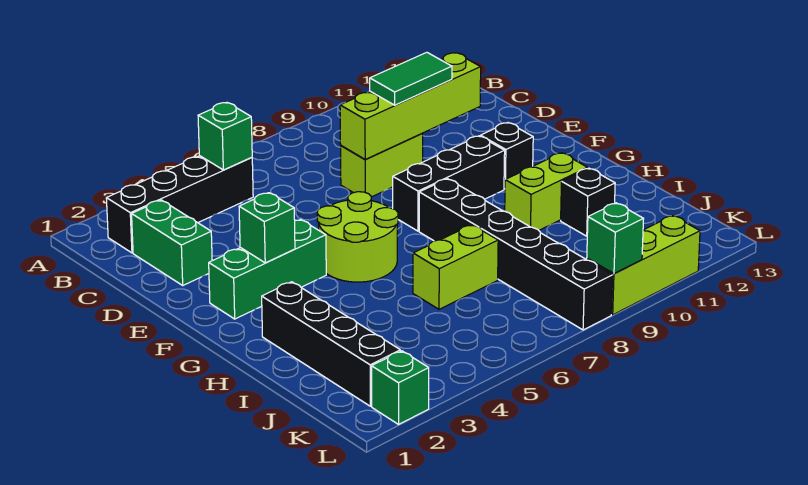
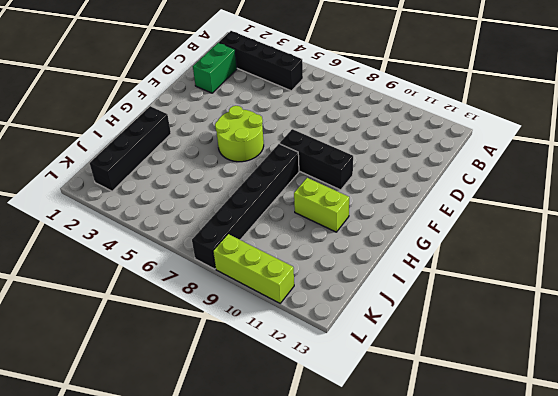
none -> lime brick D8:D9 level 1
none -> green brick F2:F4 level 1
none -> black brick F11 level 1

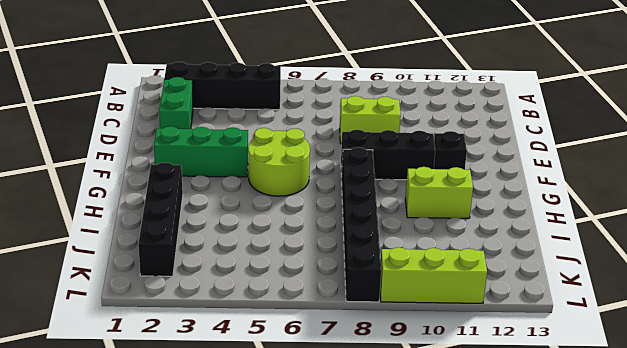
none -> lime brick I6:I7 level 1
none -> black brick I11 level 1
none -> green brick L2 level 1

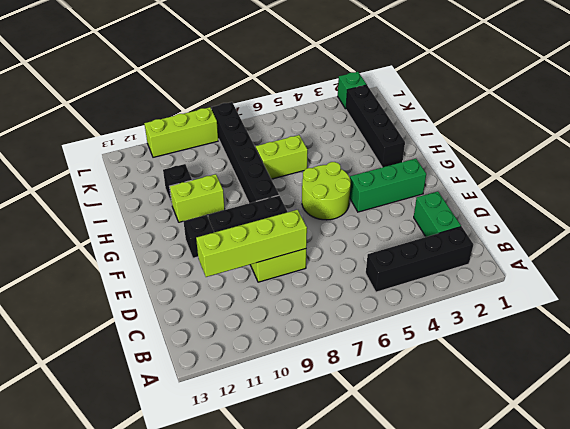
none -> green brick B5 level 2
none -> green brick F3 level 2
none -> green brick L9 level 2

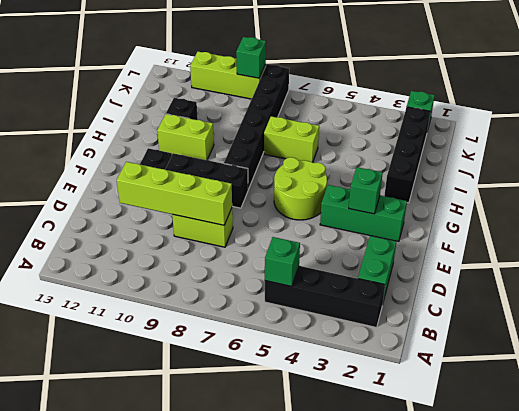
none -> green tile D9:D10 level 3

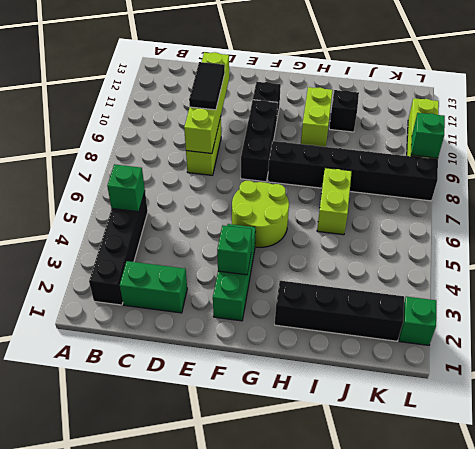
black tile D9:D10 level 3 -> green tile D9:D10 level 3

